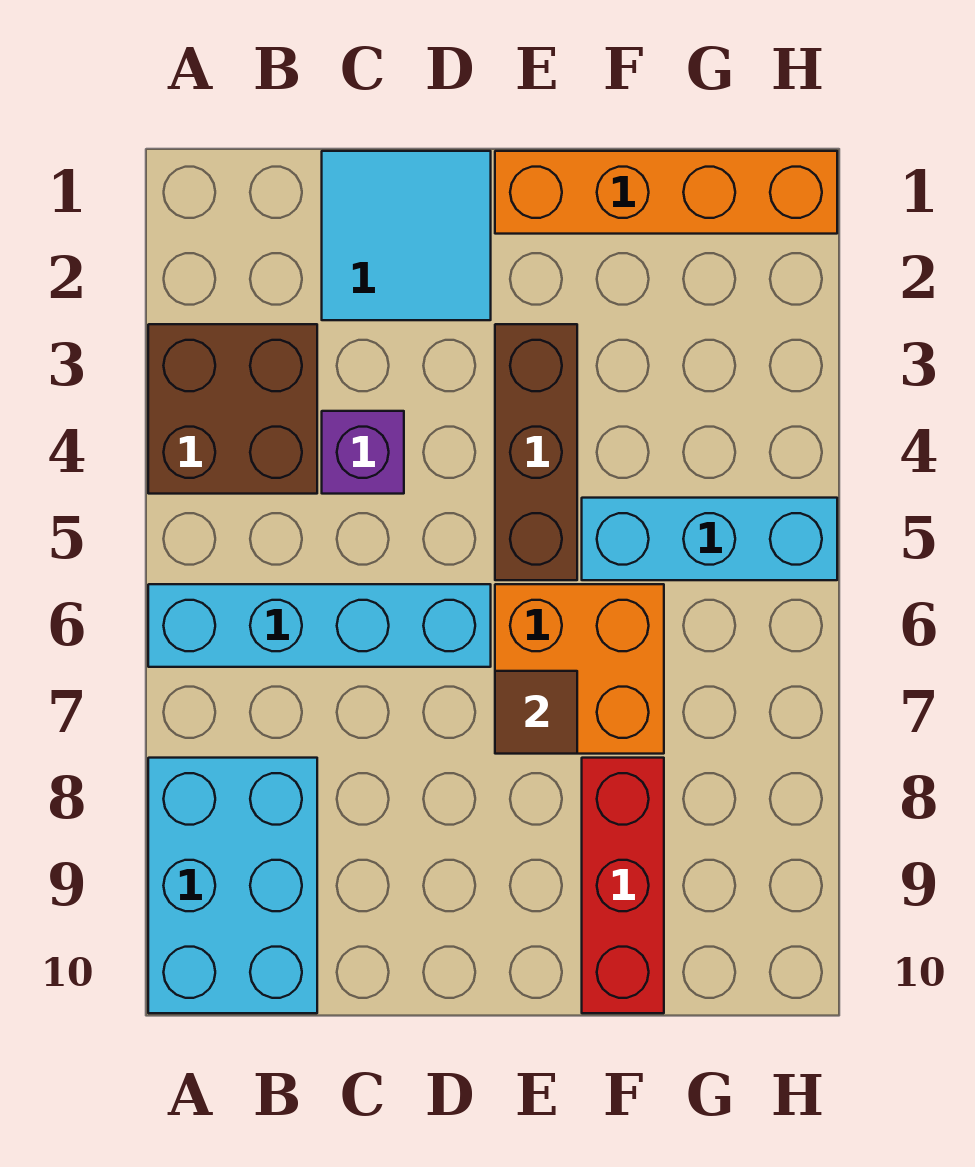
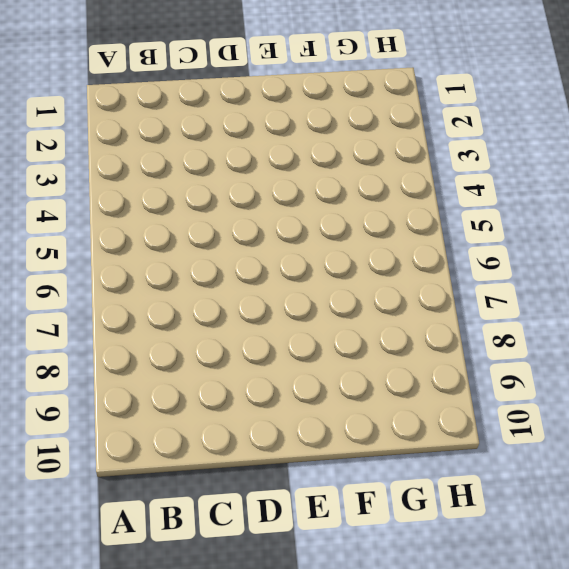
none -> brown brick A3:B4 level 1
none -> cyan brick A6:D6 level 1

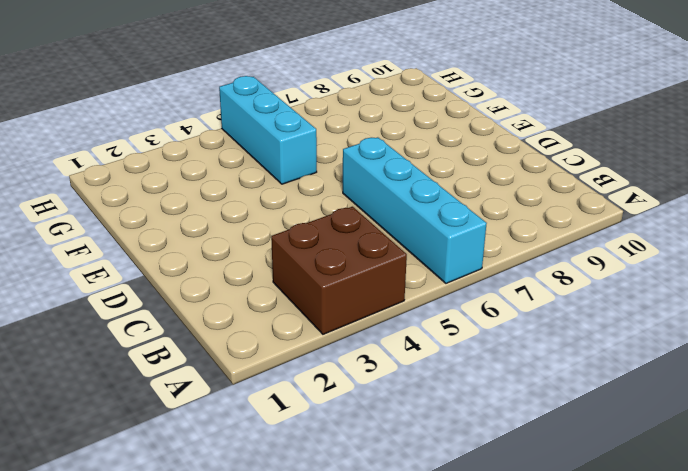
none -> cyan brick A8:B10 level 1
none -> cyan tile C1:D2 level 1

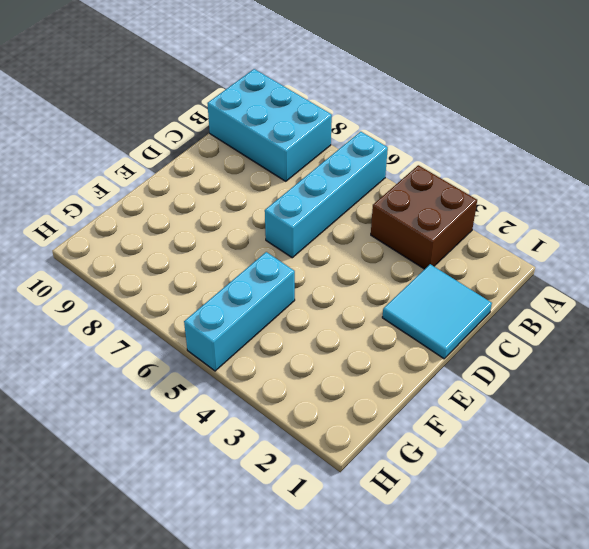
none -> purple brick C4 level 1
none -> orange brick E1:H1 level 1

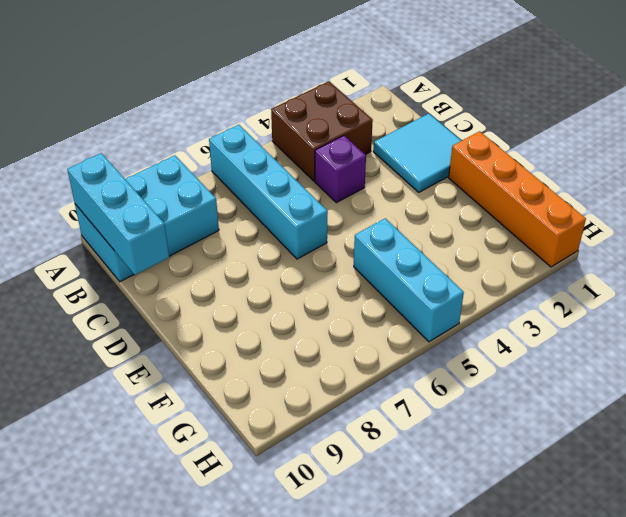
cyan brick A10:C10 level 2 -> none
none -> brown brick E3:E5 level 1
none -> orange brick E6:F7 level 1

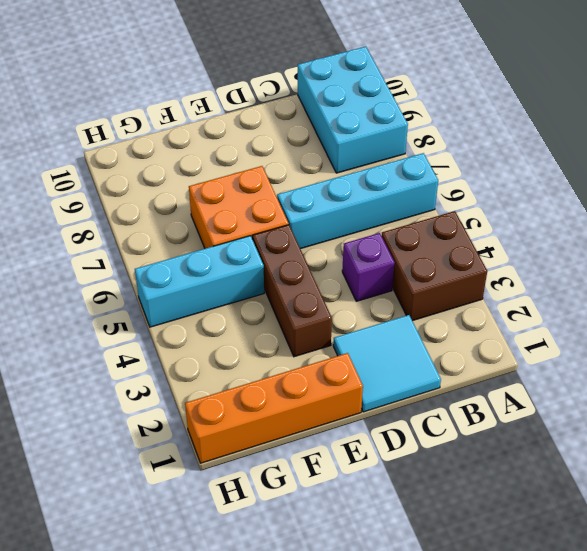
none -> red brick F8:F10 level 1
none -> brown tile E7 level 2

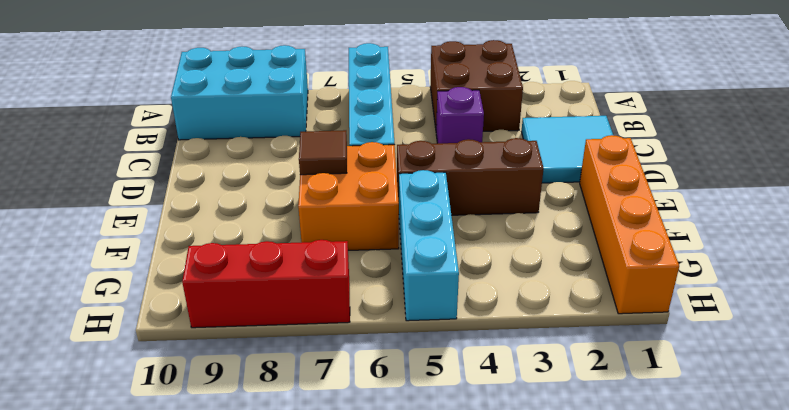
red brick H7:H9 level 1 -> red brick F8:F10 level 1

